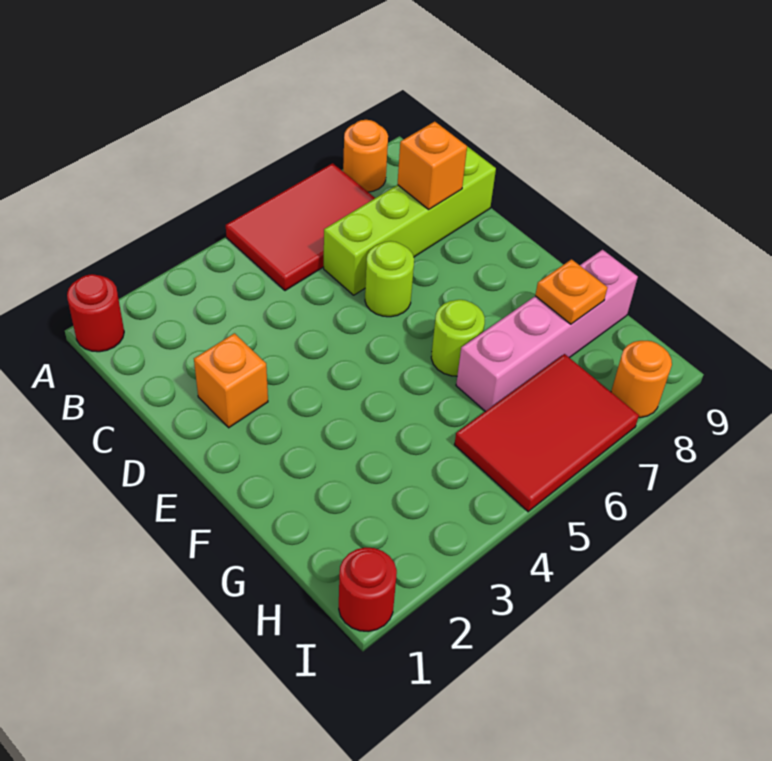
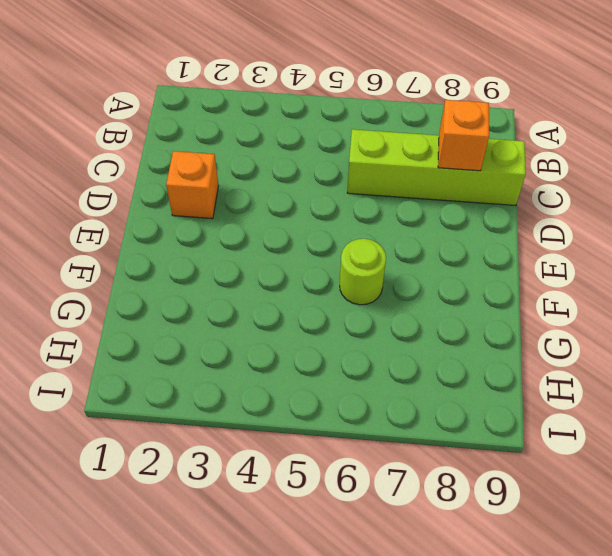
none -> red round brick A1 level 1
none -> red tile A5:B7 level 1
none -> orange round brick A8 level 1

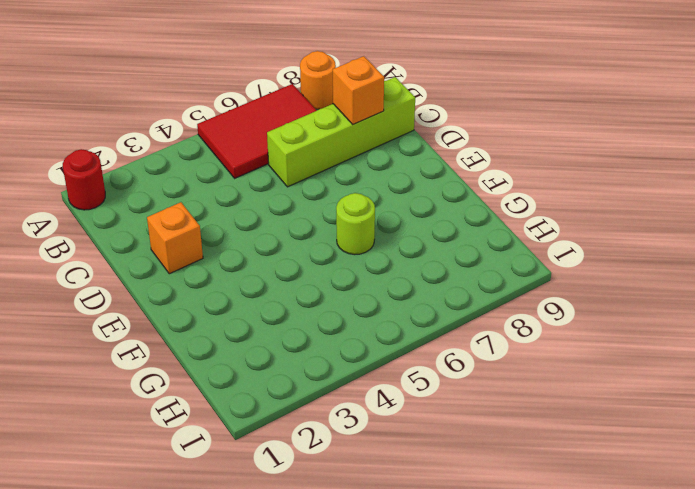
none -> lime round brick D6 level 1
none -> pink brick G6:G9 level 1
none -> red tile H5:I7 level 1

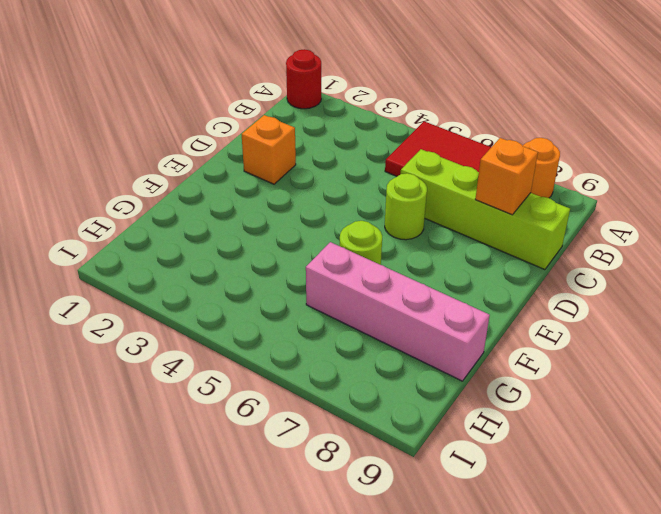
none -> red tile H5:I7 level 1
none -> red round brick I1 level 1
none -> orange round brick I8 level 1

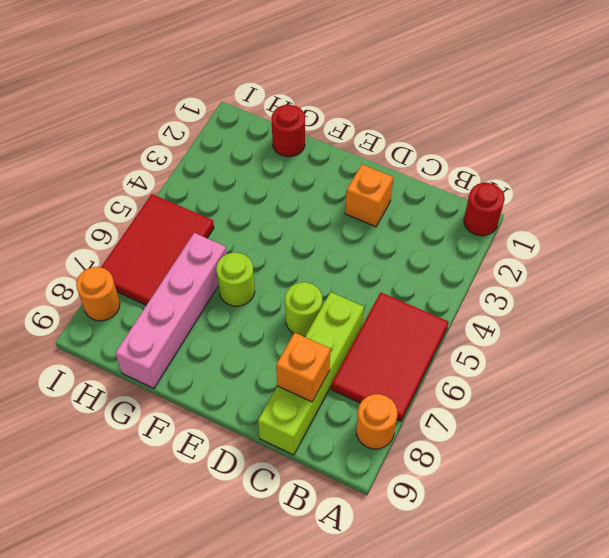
red round brick G1 level 1 -> red round brick I1 level 1
none -> orange plate G8 level 2

